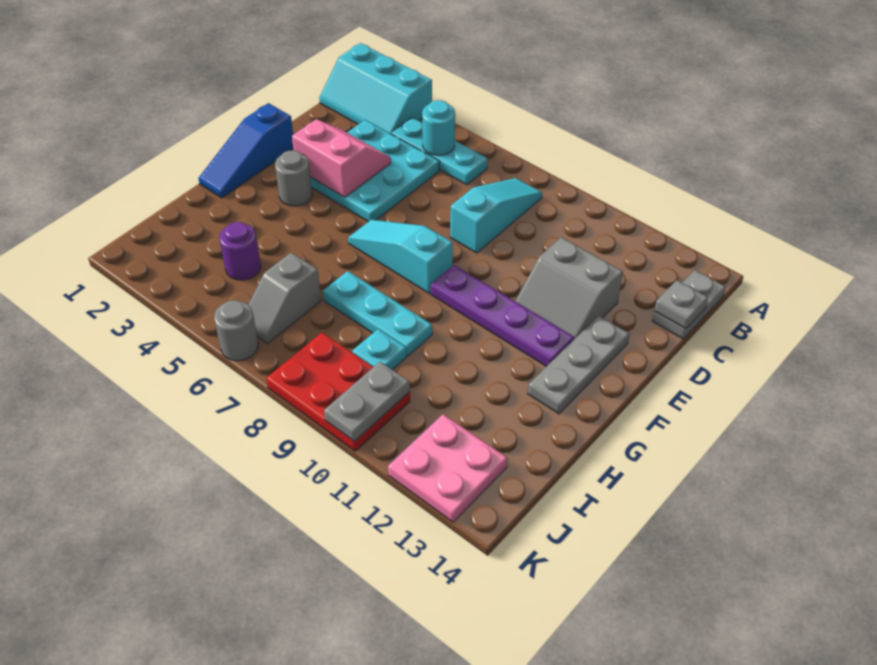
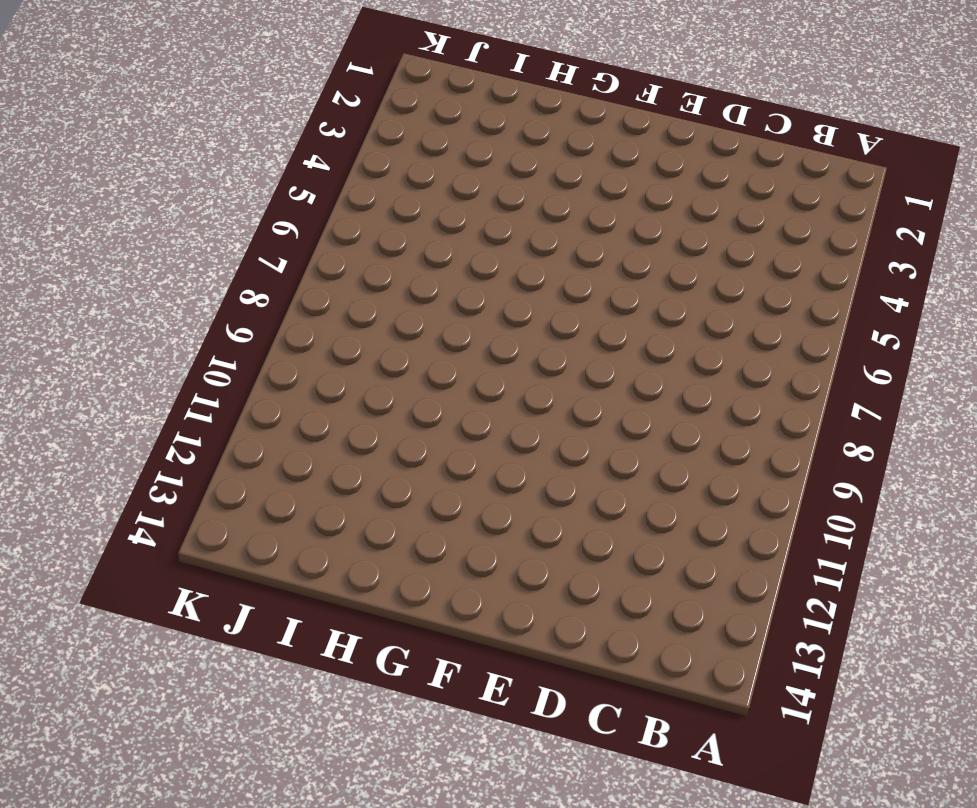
none -> cyan slope A1:B3 level 1 top A
none -> cyan plate B4:B6 level 1
none -> cyan slope B8:D8 level 1 top D

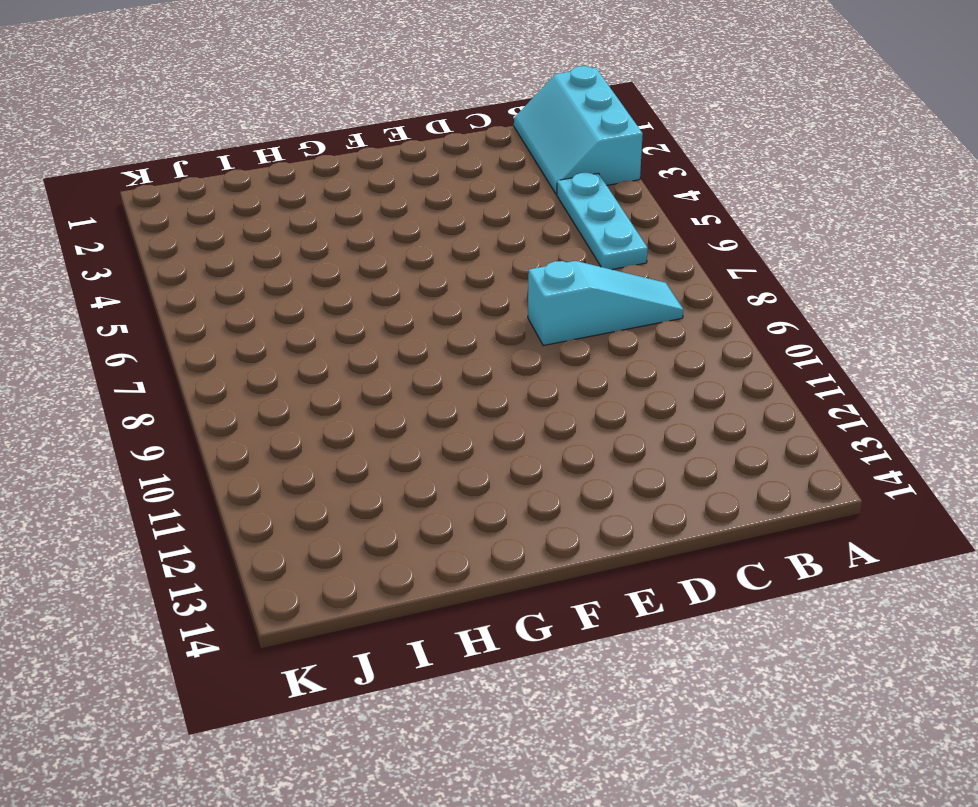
none -> grey plate B14:C14 level 1
none -> cyan plate C3:E5 level 1
none -> grey slope D11:E12 level 1 top D

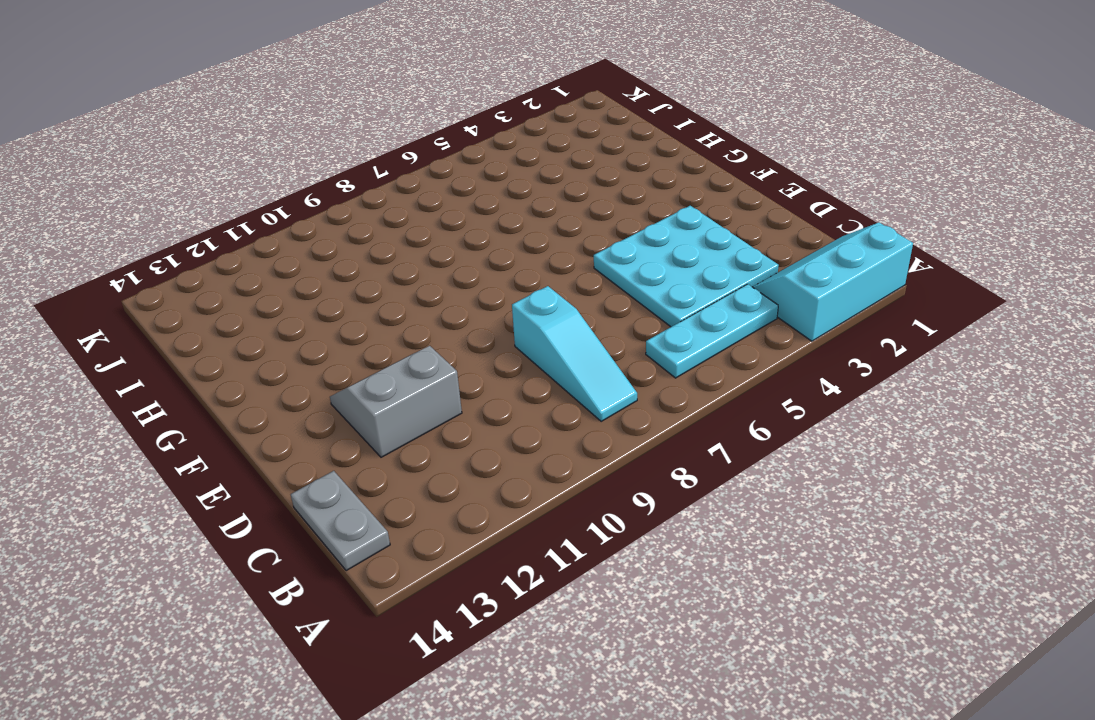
none -> blue slope E1:G1 level 1 top E
none -> grey plate E13:G13 level 1
none -> grey round brick F3 level 1

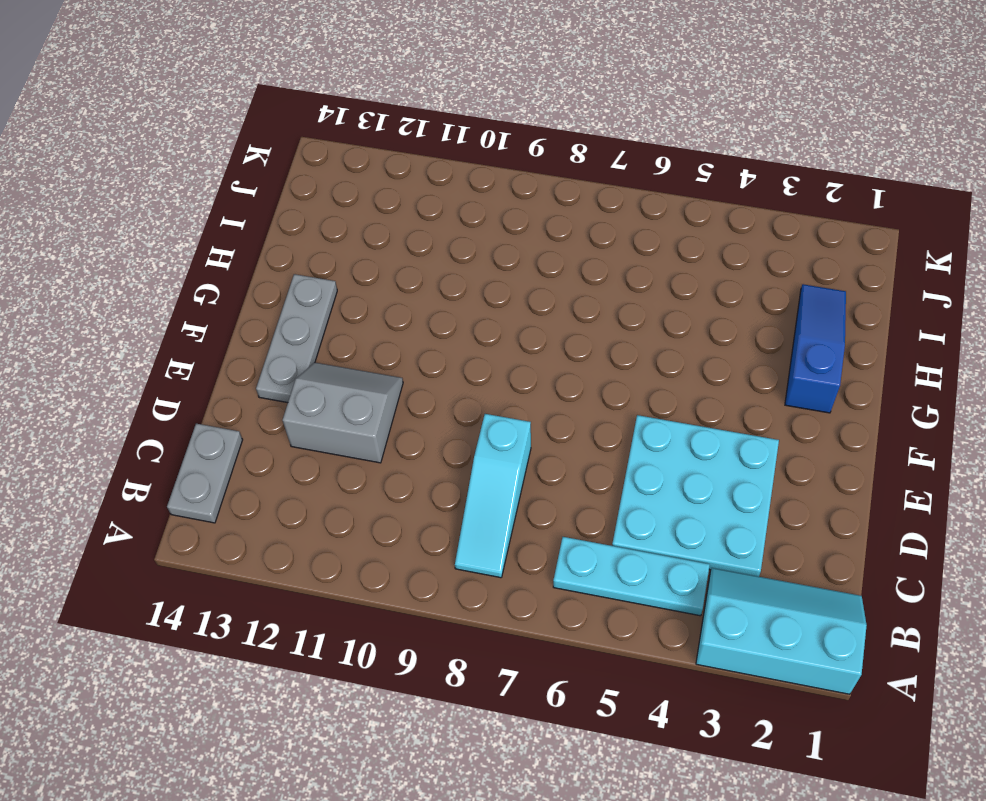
blue slope G2:I2 level 1 top G -> blue slope E1:G1 level 1 top E
none -> grey round brick F3 level 1
none -> cyan slope F6:F8 level 1 top 8
none -> purple plate F9:F12 level 1

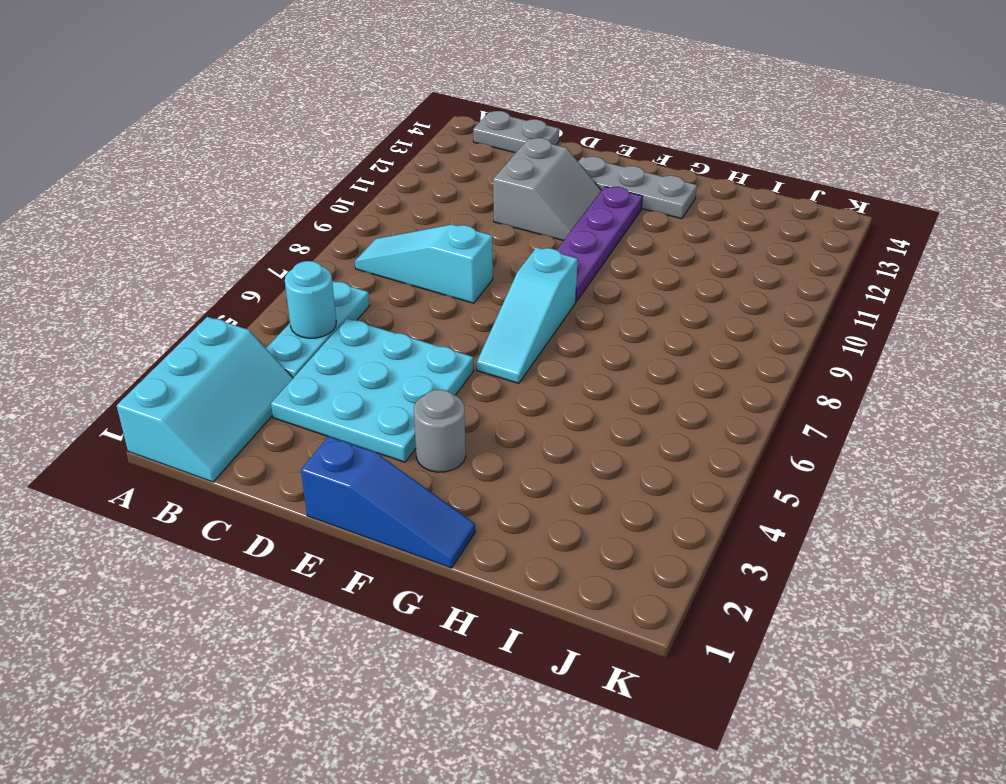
none -> cyan plate H7:H9 level 1
none -> purple round brick I4 level 1
none -> grey slope I6:J6 level 1 top I

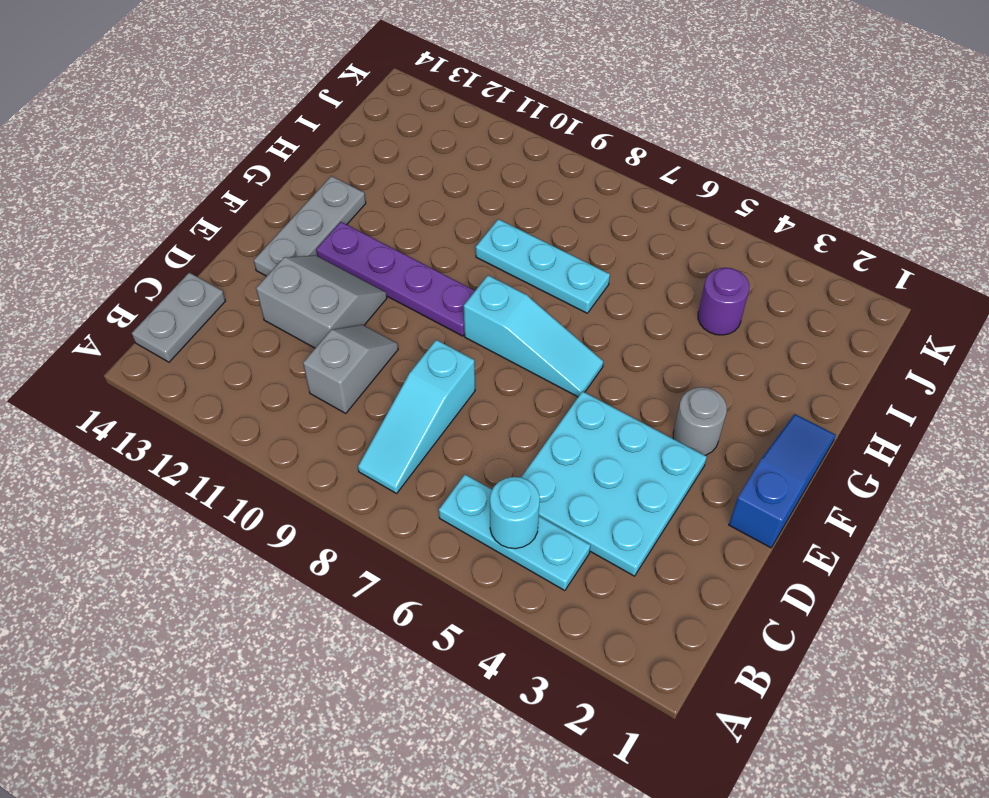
grey slope C10:D10 level 1 top C -> grey slope I6:J6 level 1 top I
none -> cyan slope A1:B3 level 1 top A
none -> cyan plate I9 level 1
none -> red plate J8:K10 level 1

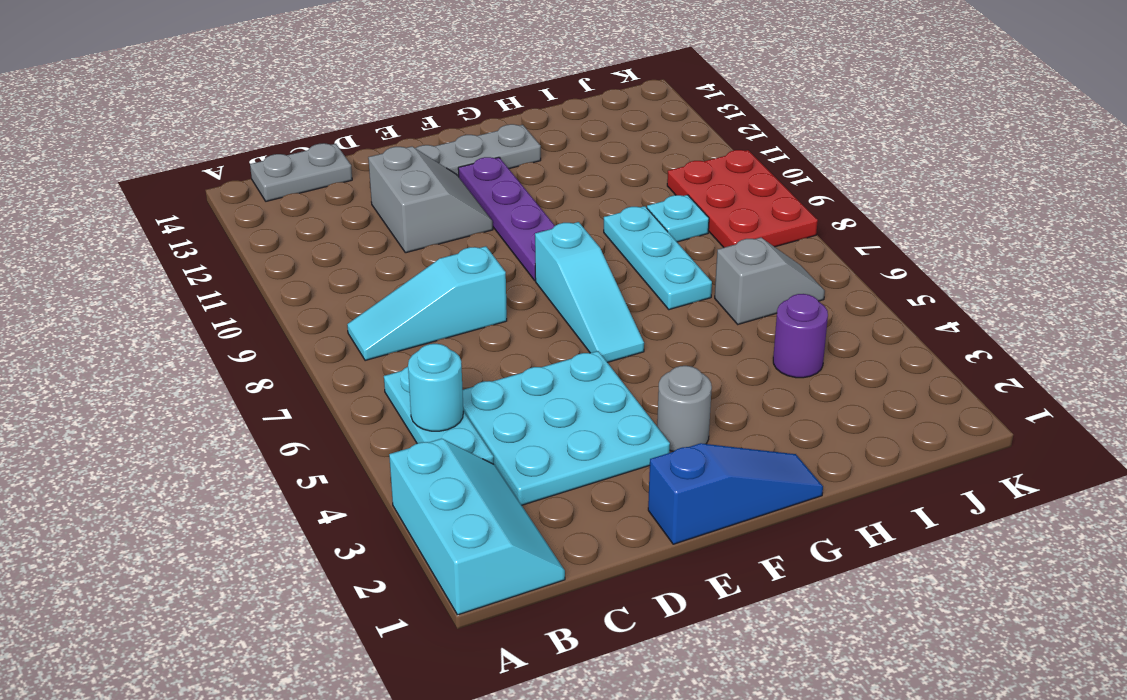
none -> pink plate J12:K13 level 1
none -> grey round brick K6 level 1
none -> grey plate C14 level 2

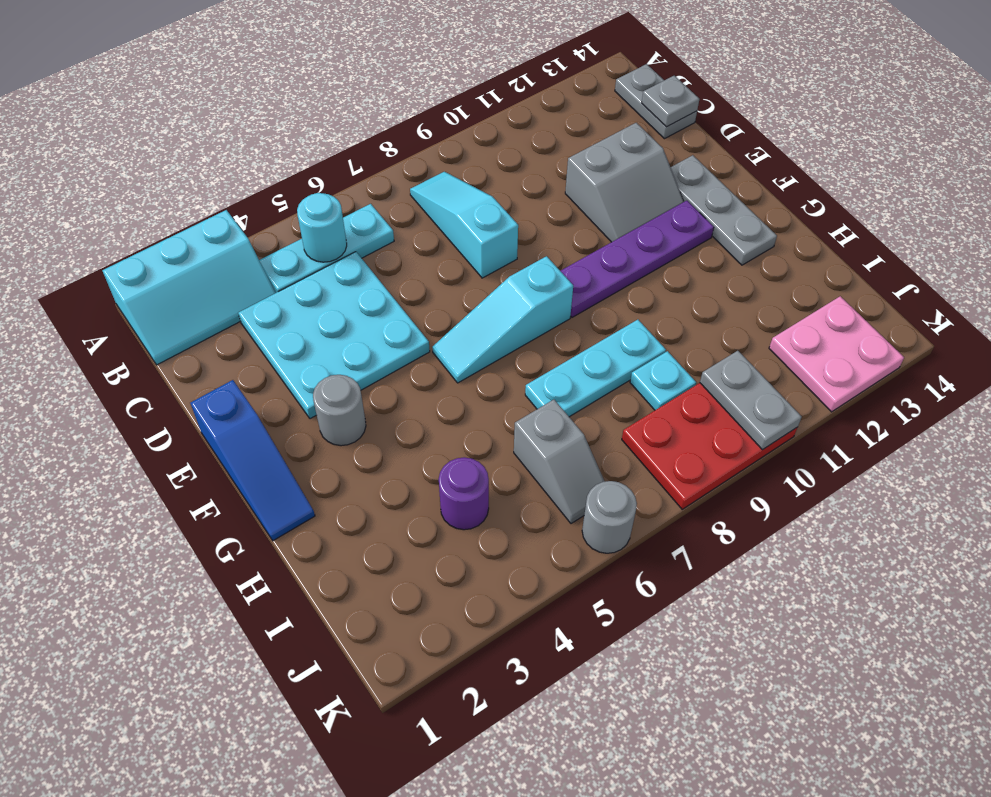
none -> pink slope D3:E4 level 2 top E

